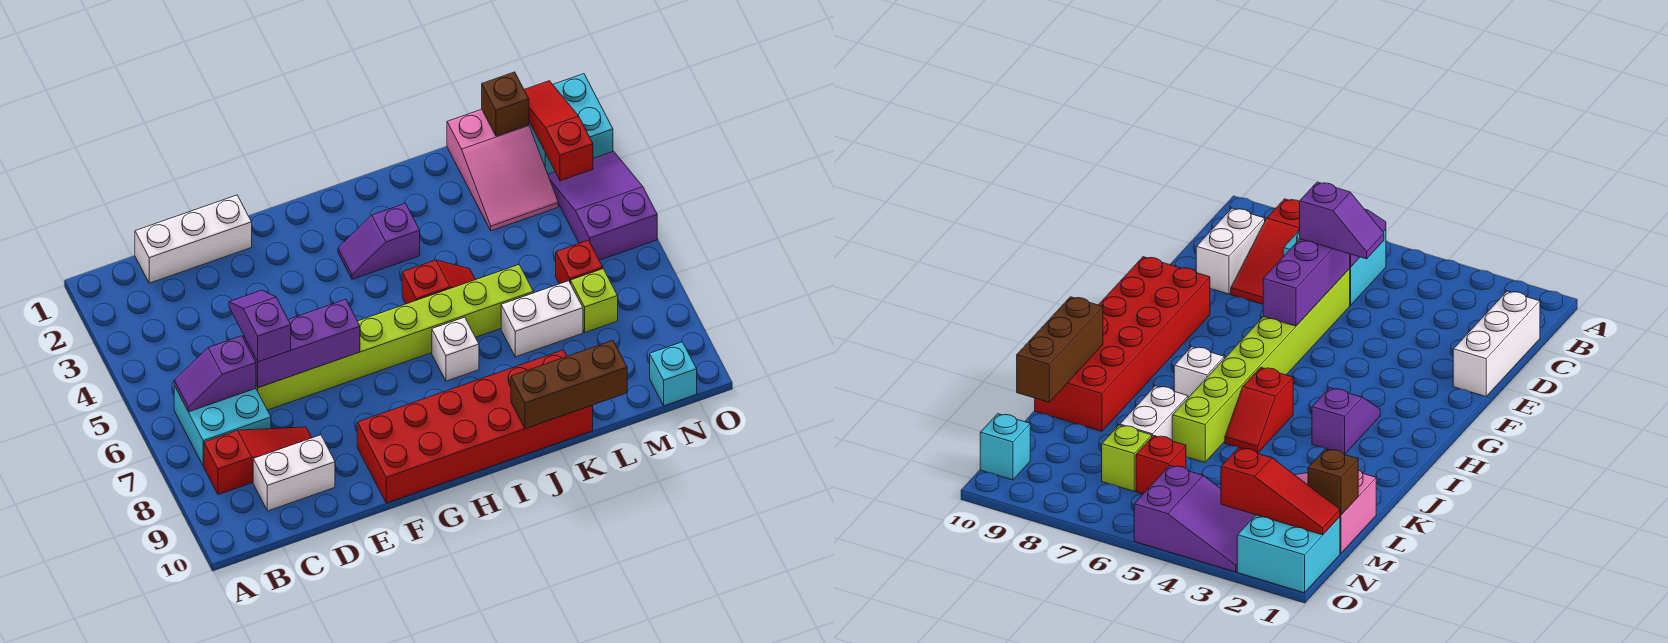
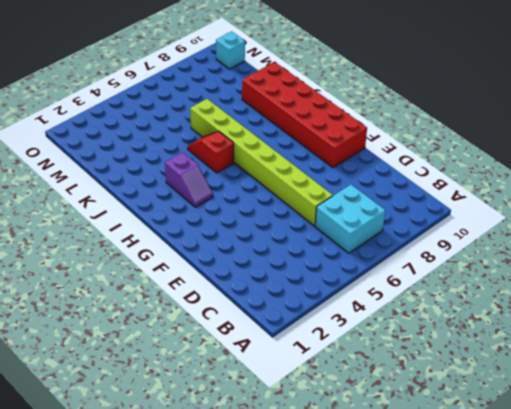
none -> red slope B8:D8 level 1 top B
none -> white brick C1:E1 level 1
none -> white brick C9:D9 level 1

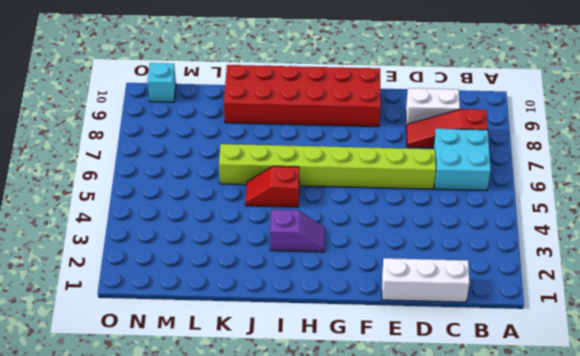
none -> white brick I7 level 1
none -> white brick K7:L7 level 1
none -> pink slope L1:M3 level 1 top 1

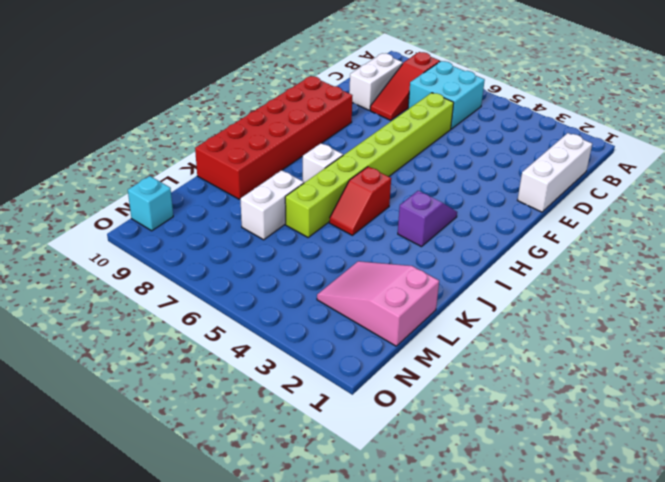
none -> red brick M6 level 1
none -> lime brick M7 level 1
none -> cyan brick N1:O2 level 1

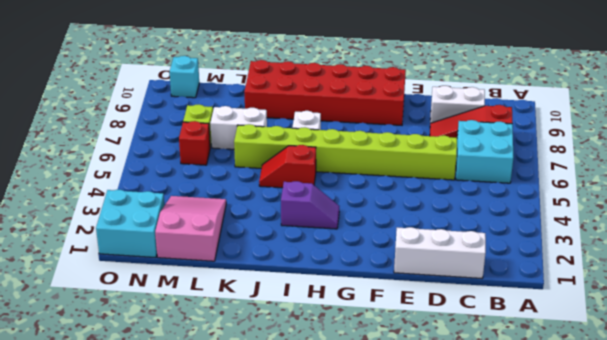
none -> purple slope N3:O5 level 1 top 5
none -> purple slope B6:C6 level 2 top C
none -> purple brick D6:F6 level 2

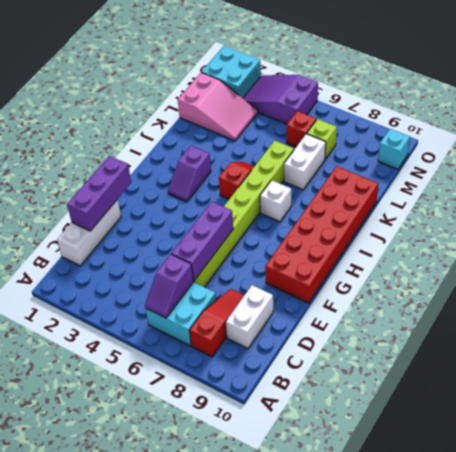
purple brick D1:F1 level 2 -> none
none -> brown brick J10:L10 level 2
none -> brown brick M1 level 2
none -> red slope N1:N3 level 2 top 3

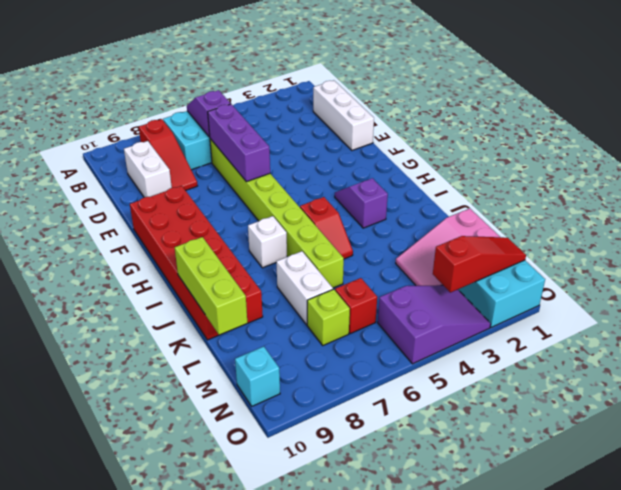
lime brick J10:L10 level 2 -> brown brick J10:L10 level 2
none -> brown brick M1 level 2
none -> purple slope D5:D6 level 3 top 6

